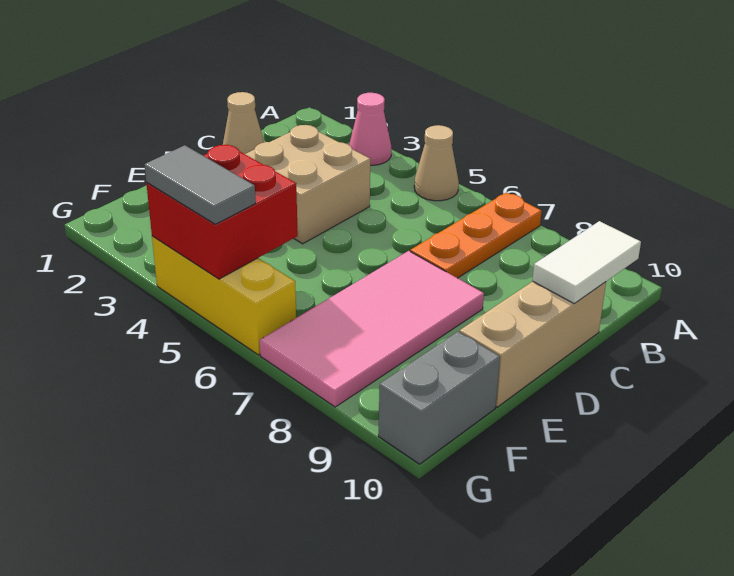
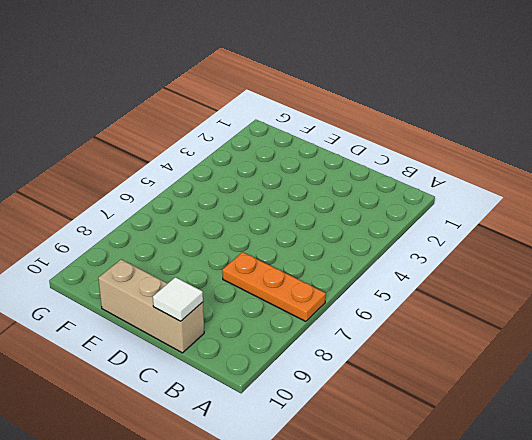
white tile C10 level 2 -> white tile B10:C10 level 2
none -> pink cone A3 level 1
none -> tan cone A5 level 1
none -> tan cone C1 level 1

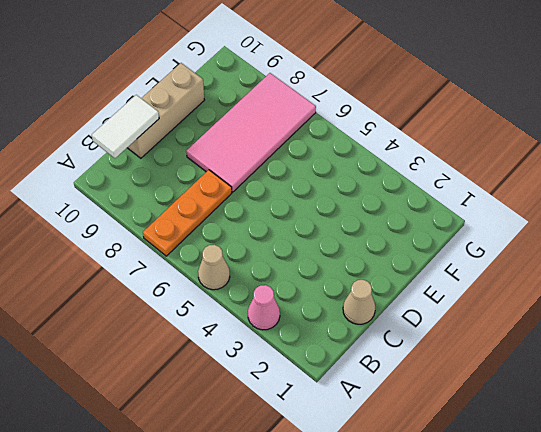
none -> tan brick C3:D4 level 1
none -> grey brick F10:G10 level 1
none -> yellow brick G4:G6 level 1

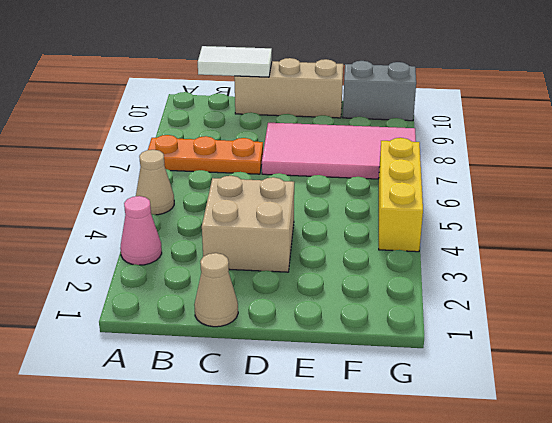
none -> red brick F4:G5 level 2
none -> grey tile G4:G5 level 3

